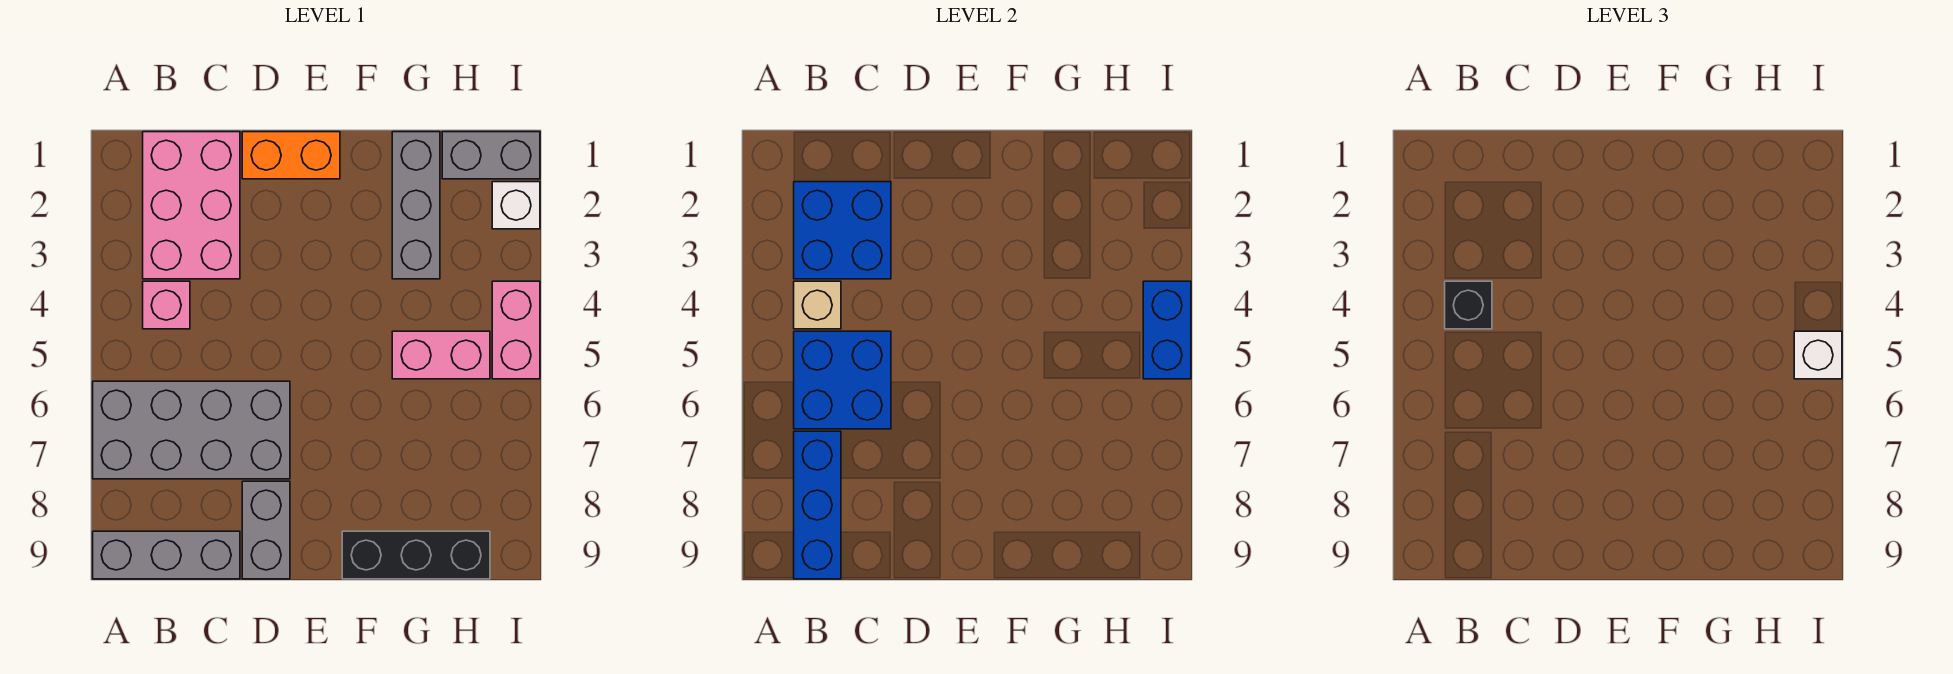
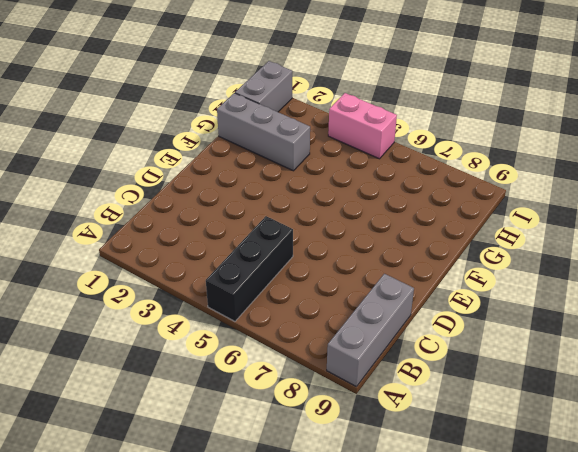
black brick A5:C5 level 1 -> black brick F9:H9 level 1
none -> grey brick A6:D7 level 1
none -> pink brick B1:C3 level 1
none -> pink brick B4 level 1

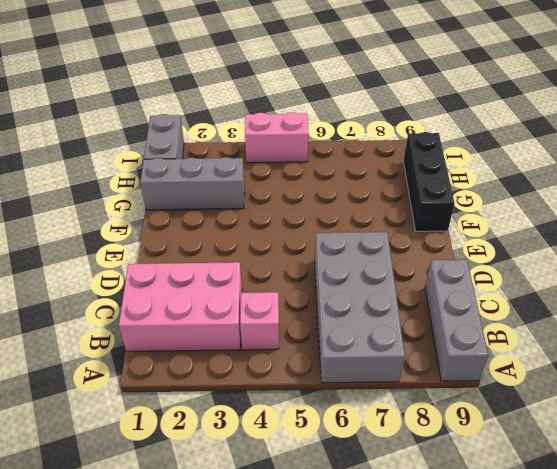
none -> orange brick D1:E1 level 1
none -> grey brick D8:D9 level 1
none -> pink brick G5:H5 level 1

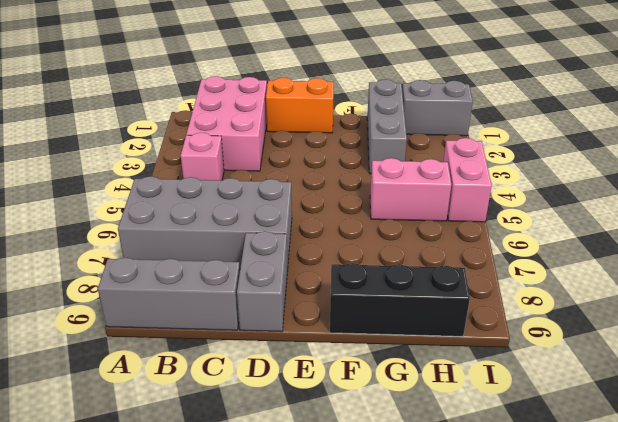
none -> white brick I2 level 1
none -> blue brick B2:C3 level 2
none -> tan brick B4 level 2

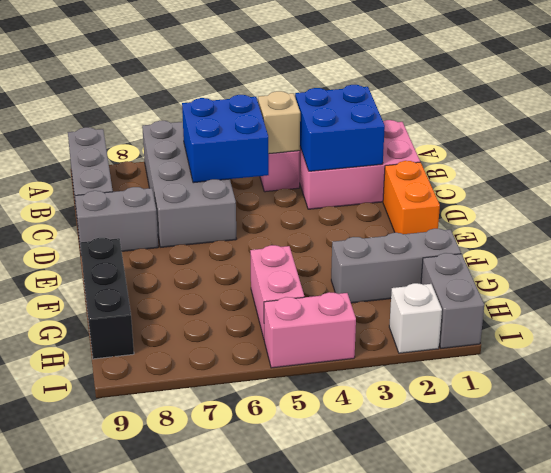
none -> blue brick B7:B9 level 2
none -> blue brick I4:I5 level 2
none -> black brick B4 level 3

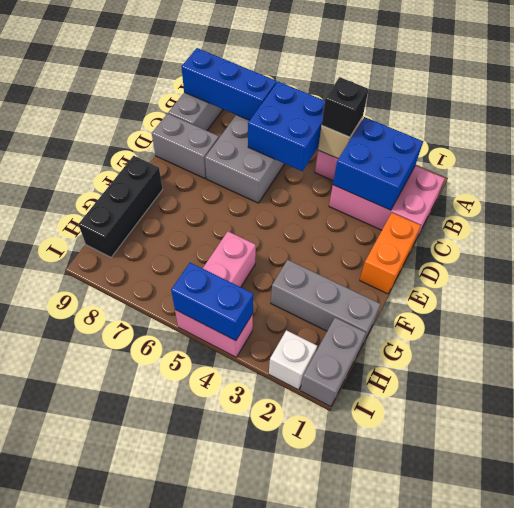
none -> white brick I5 level 3

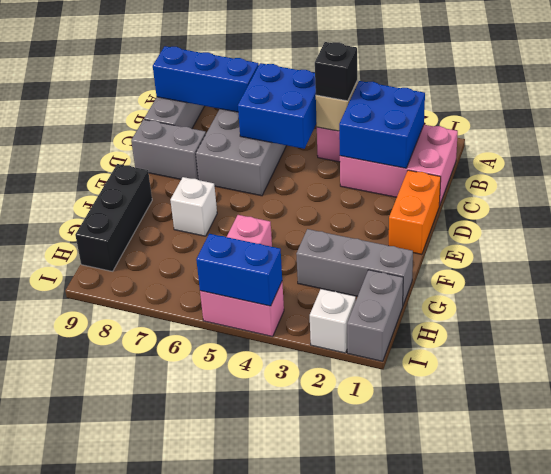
white brick F7 level 1 -> white brick I5 level 3

